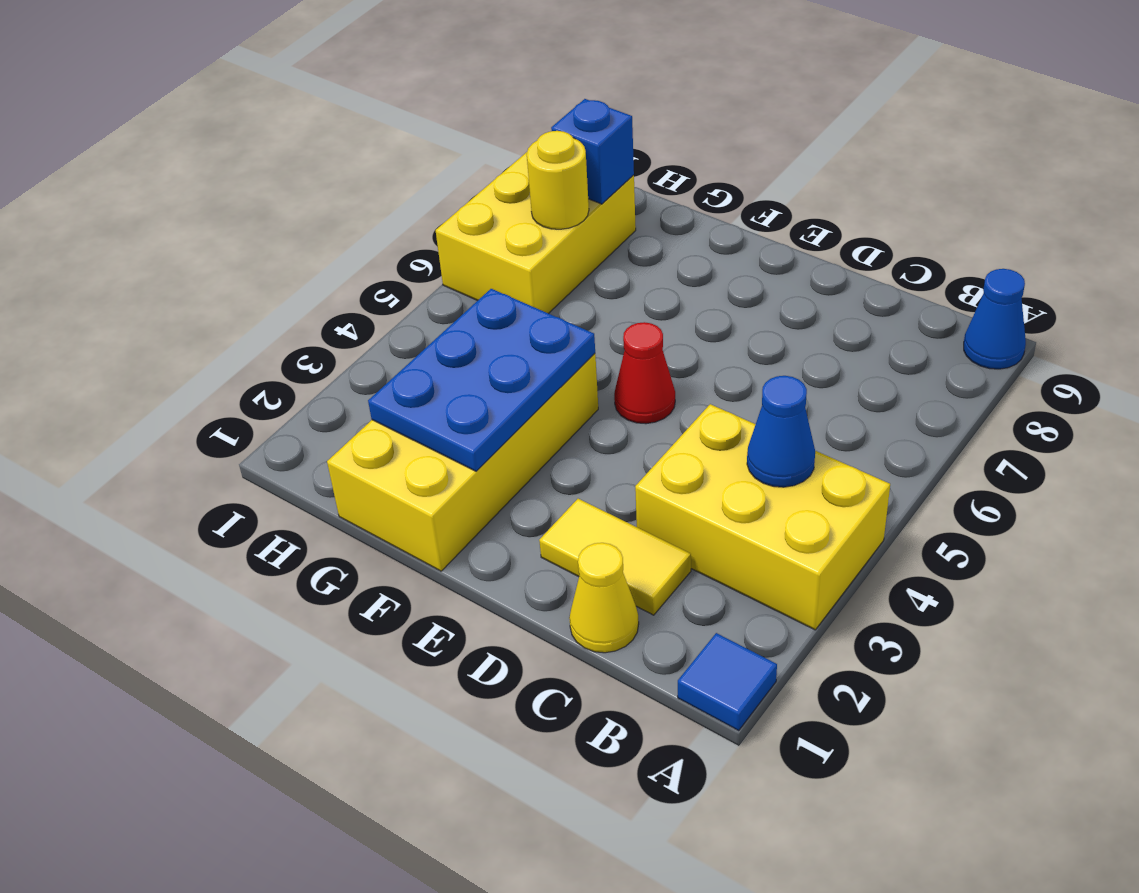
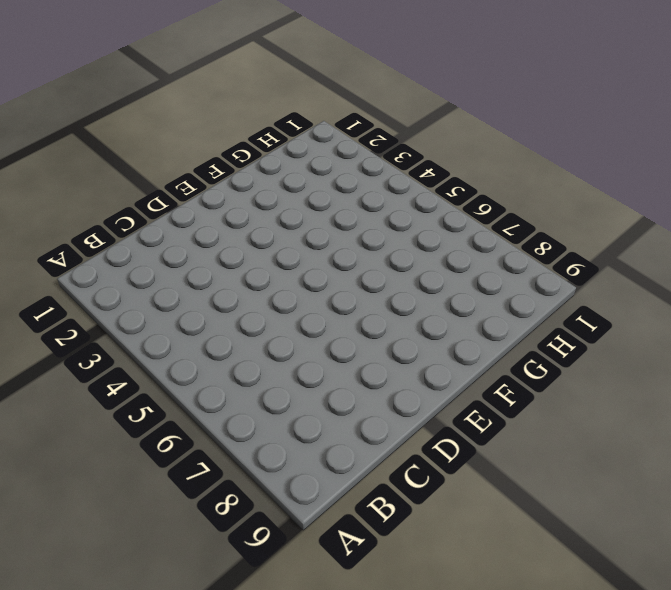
none -> blue tile A1 level 1
none -> yellow brick A3:C4 level 1
none -> blue cone A9 level 1

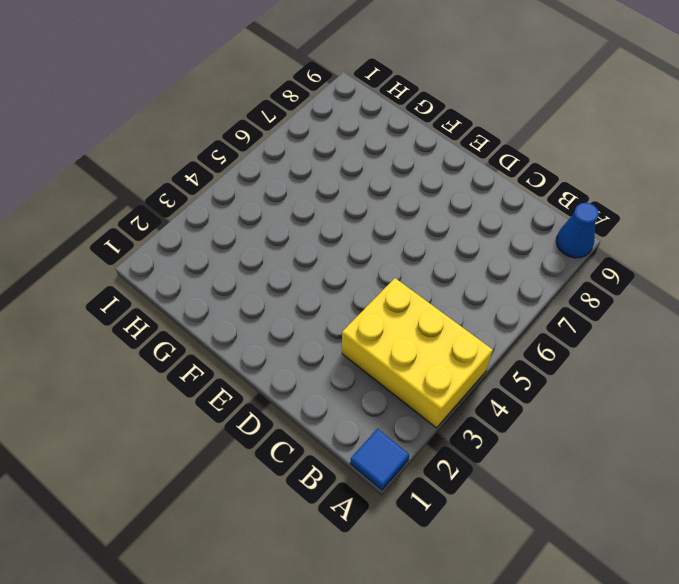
none -> yellow cone C1 level 1
none -> yellow tile C2:D2 level 1
none -> red cone E5 level 1

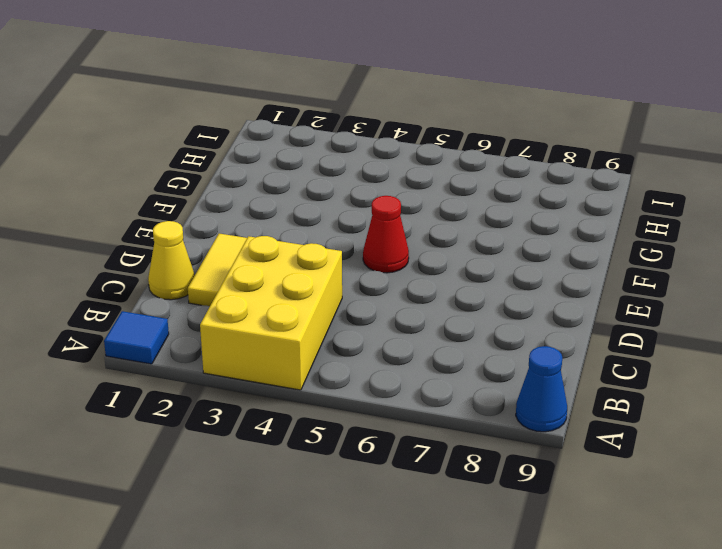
none -> yellow brick F1:G4 level 1
none -> yellow brick H6:I8 level 1
none -> blue cone B4 level 2

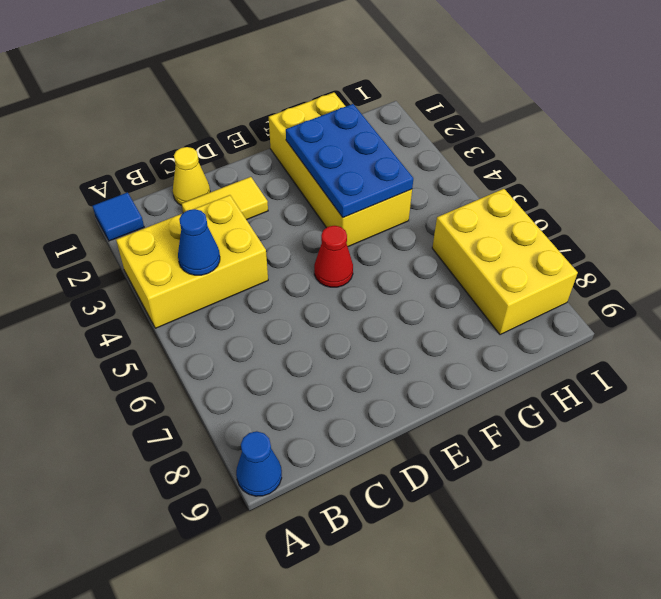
none -> yellow round brick H7 level 2
none -> blue brick H8 level 2

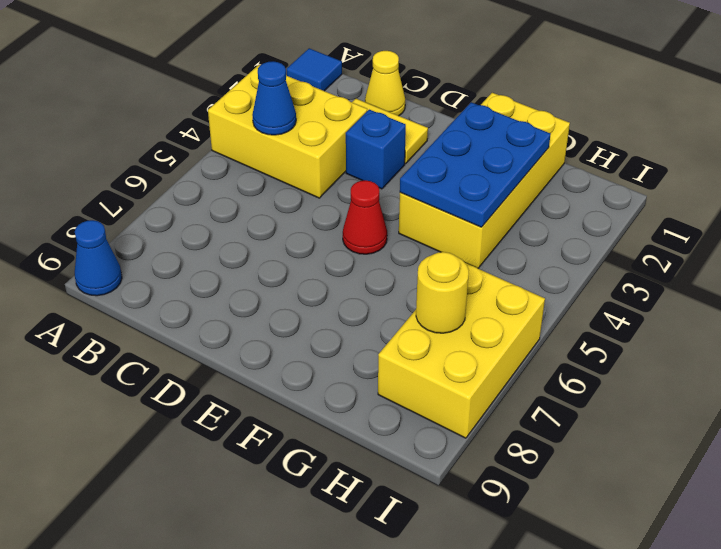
blue brick D3 level 1 -> blue brick H8 level 2

